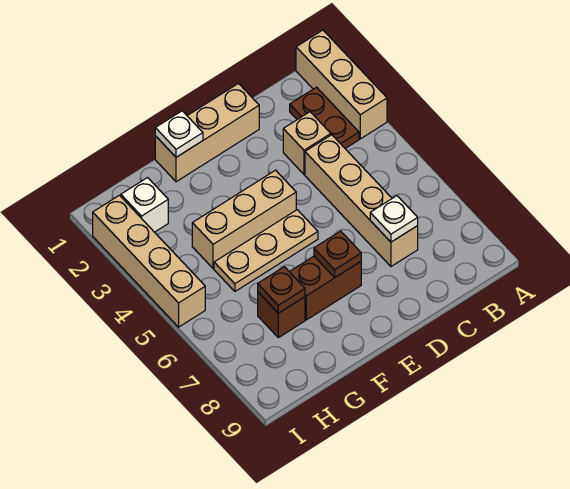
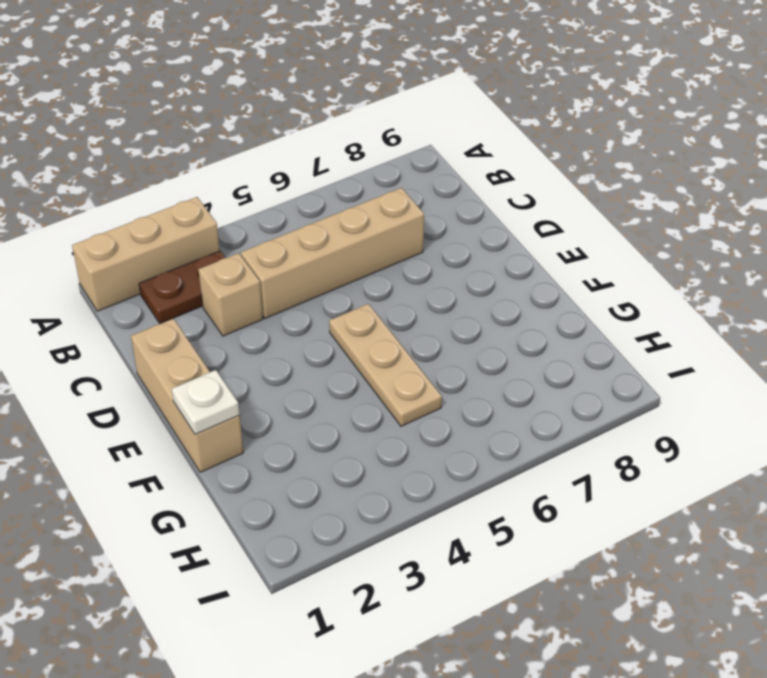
none -> tan brick E4:G4 level 1
none -> brown brick E7:F7 level 1
none -> brown brick G7 level 1

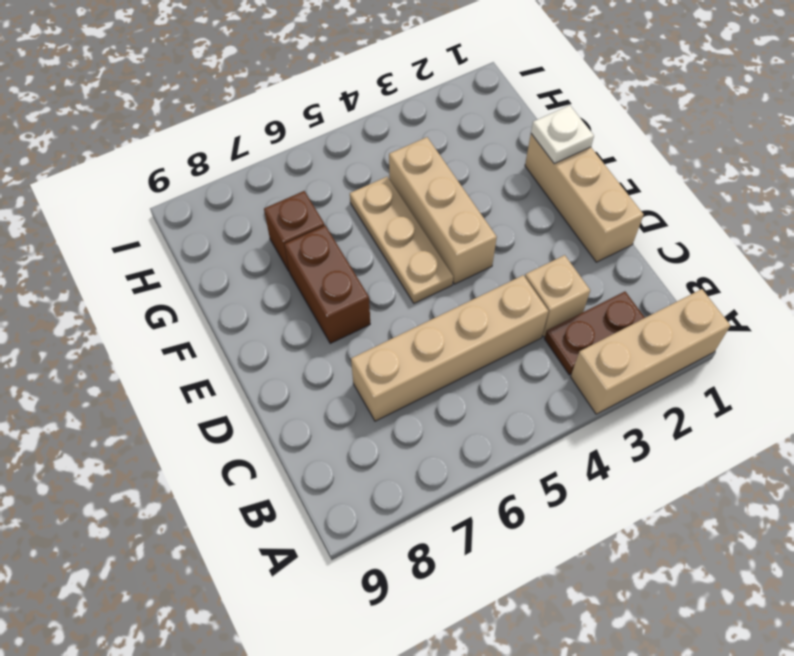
none -> white brick H2 level 1
none -> tan brick I2:I5 level 1
none -> white plate C7 level 2

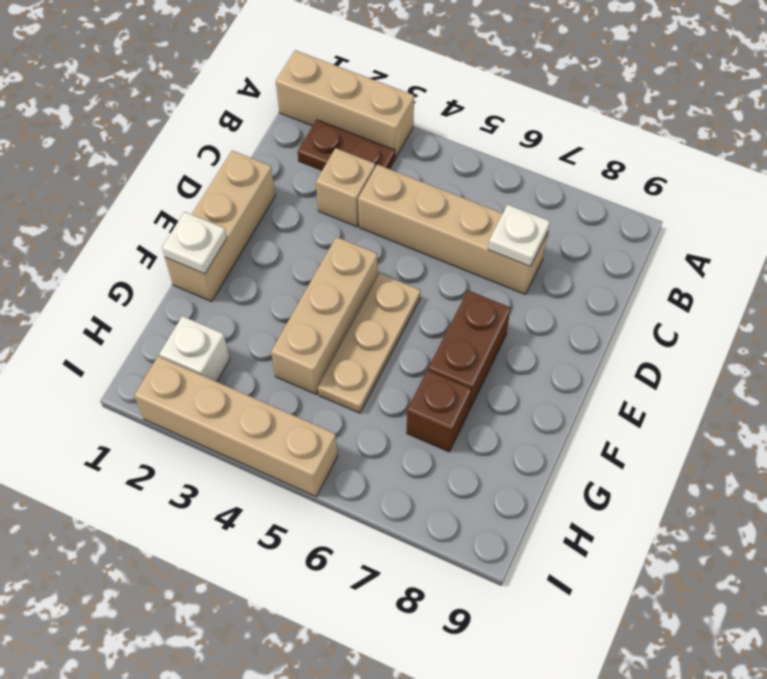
none -> brown plate E7 level 2
none -> brown plate G7 level 2

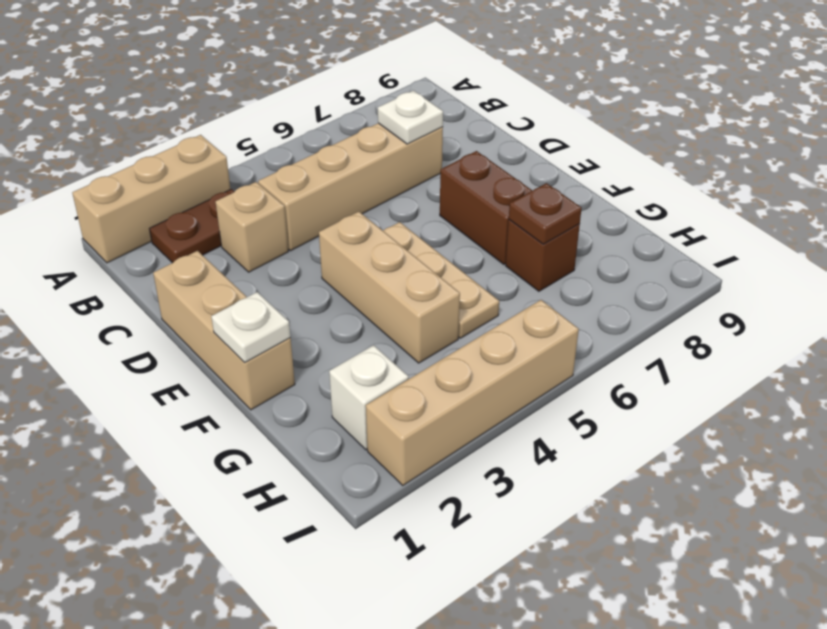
none -> brown plate E7 level 2

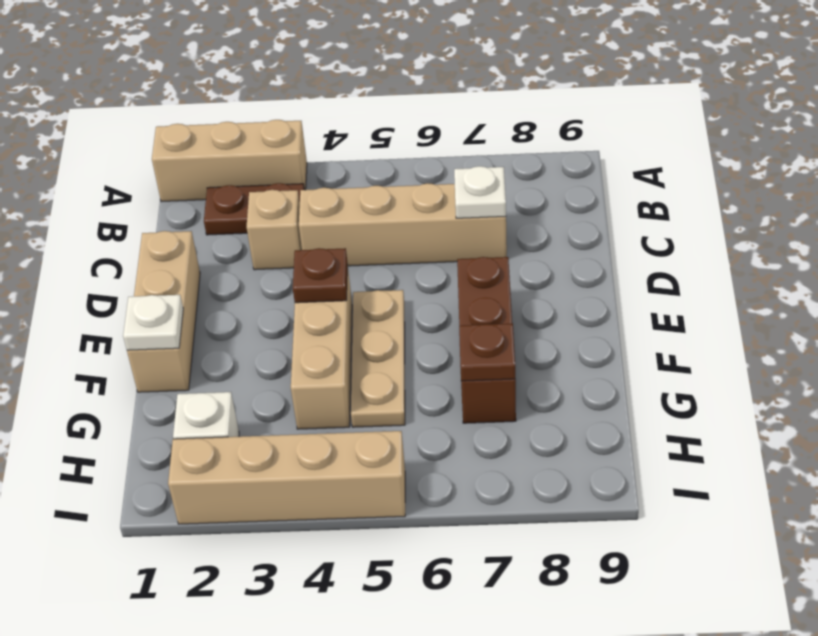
brown plate E4 level 2 -> brown plate E7 level 2

